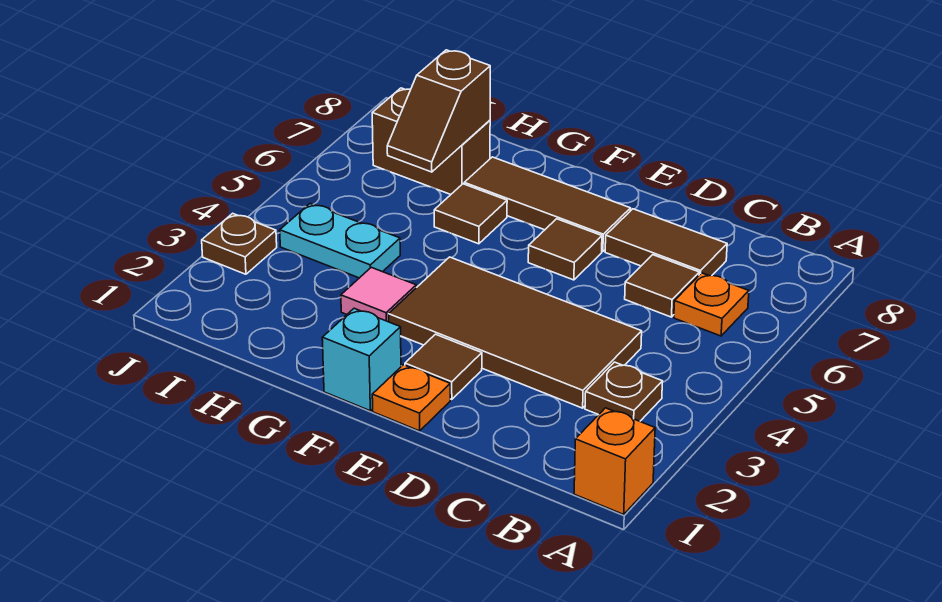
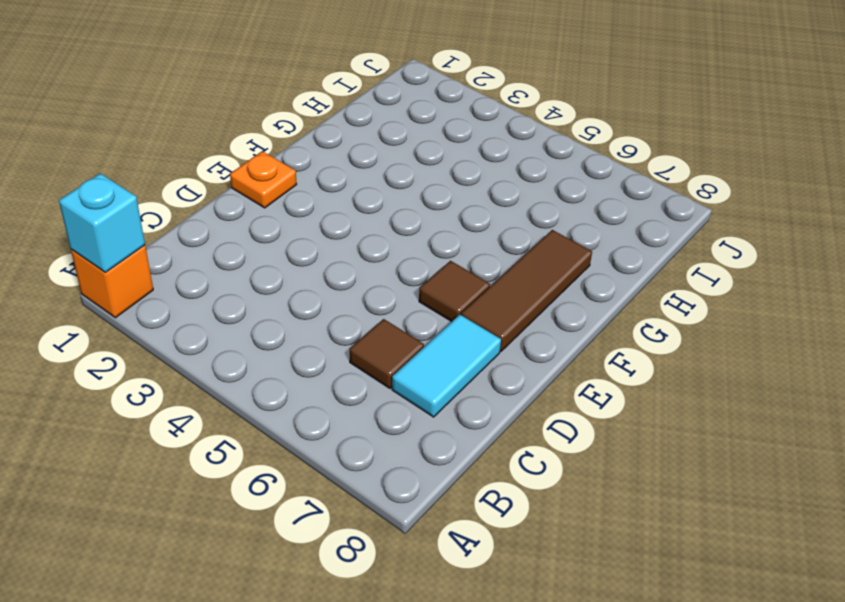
cyan brick A1 level 2 -> cyan brick F1 level 1
cyan tile C7:D7 level 1 -> brown tile C7:D7 level 1
none -> brown plate B3 level 1
none -> orange plate B6 level 1
none -> brown tile C3:F4 level 1

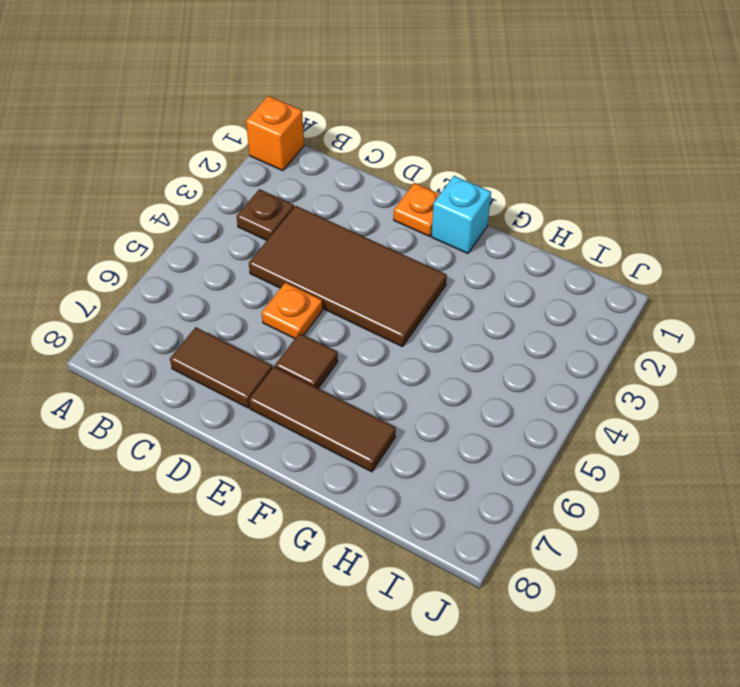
orange plate D5 level 1 -> orange plate B6 level 1
none -> brown tile C6 level 1
none -> brown tile E2 level 1
none -> pink tile G3 level 1

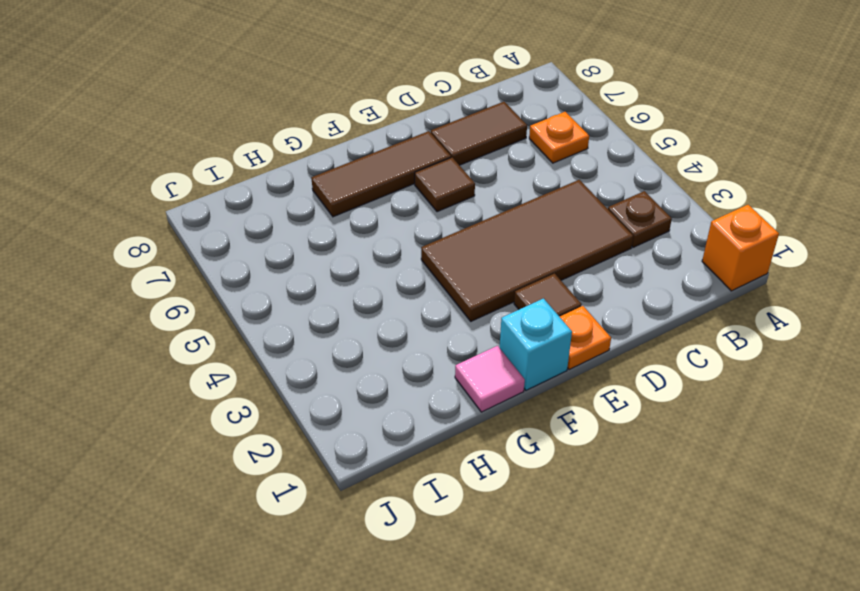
pink tile G1 level 1 -> pink tile G3 level 1
none -> brown tile C6 level 1
none -> brown tile G6 level 1
none -> cyan plate H4:I4 level 1

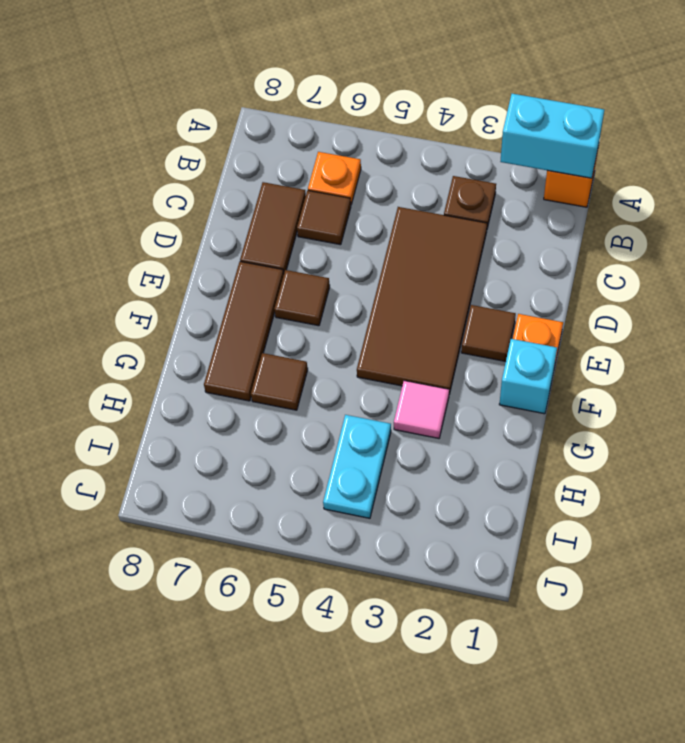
cyan brick A1:A2 level 2 -> none
none -> brown brick H7:I7 level 1
none -> brown plate J3 level 1
none -> brown slope H6:H7 level 2 top 7

